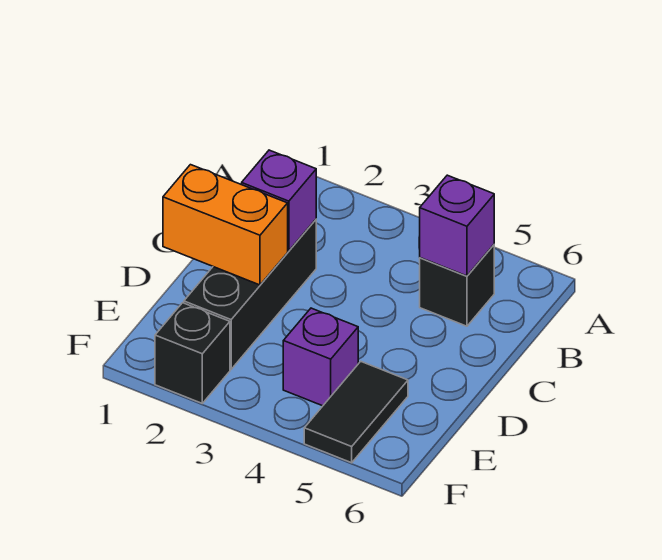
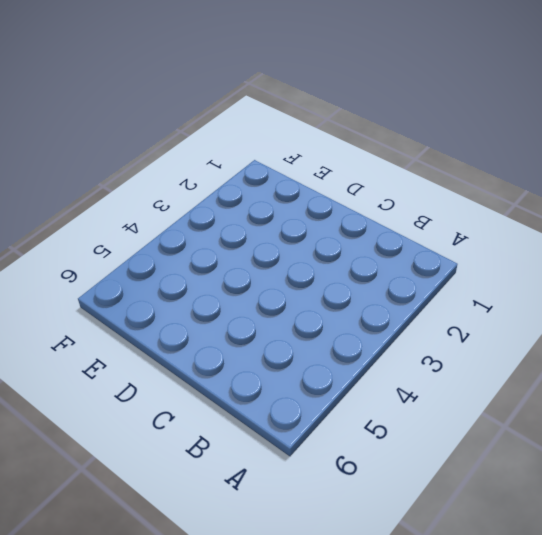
none -> black brick B5 level 1
none -> black brick C2:E2 level 1

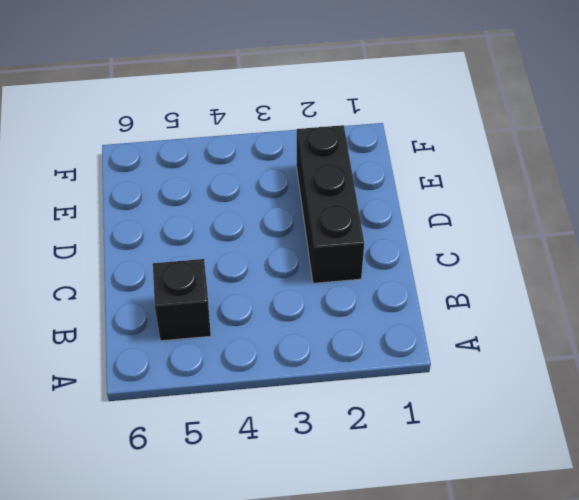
none -> purple brick E4 level 1
none -> black tile E5:F5 level 1

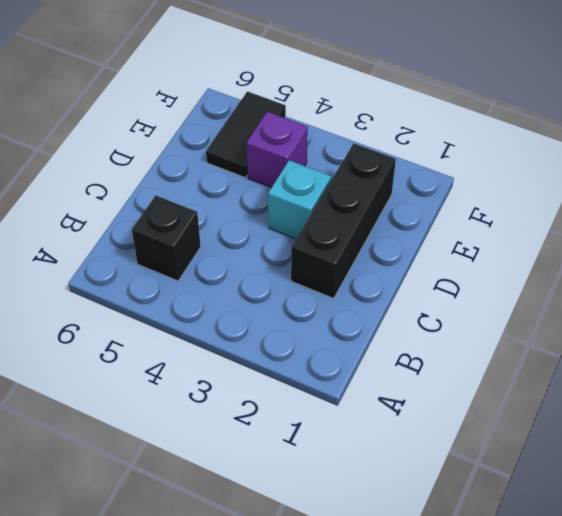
cyan brick D3 level 1 -> none
none -> black brick F2 level 1
none -> purple brick B5 level 2

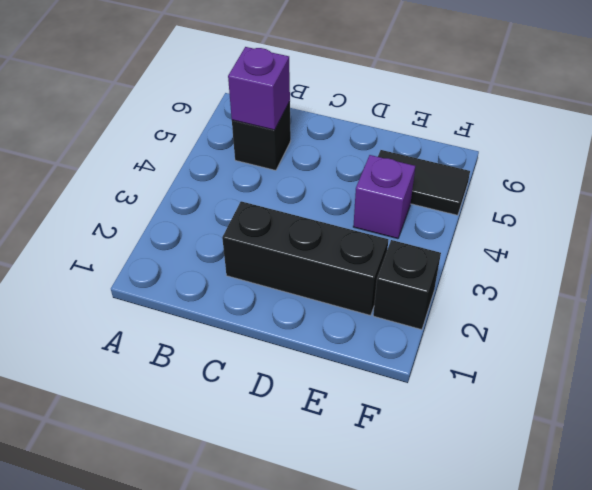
none -> purple brick C2 level 2
none -> orange brick D1:D2 level 2

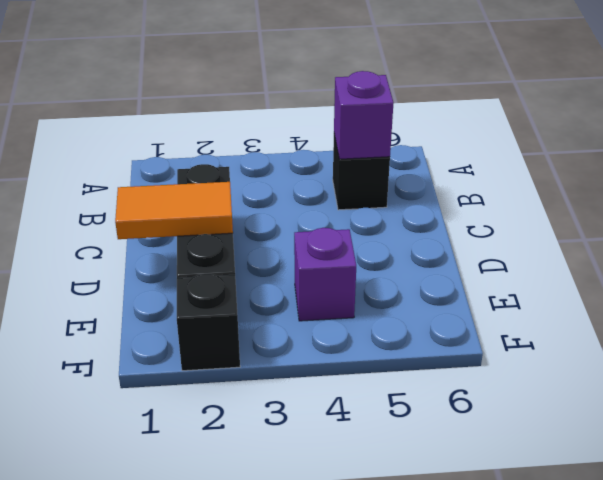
orange tile D1:D2 level 2 -> orange brick D1:D2 level 2
none -> black tile E5:F5 level 1
none -> purple brick C2 level 2

